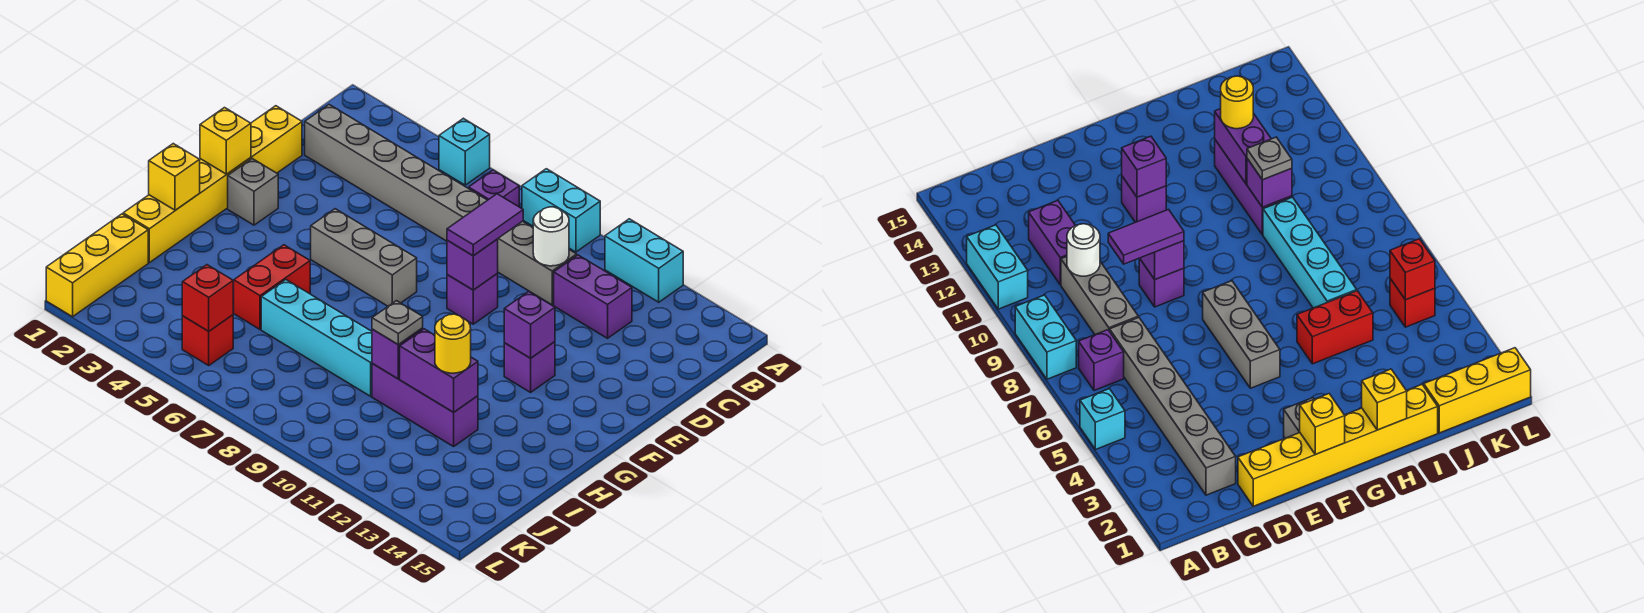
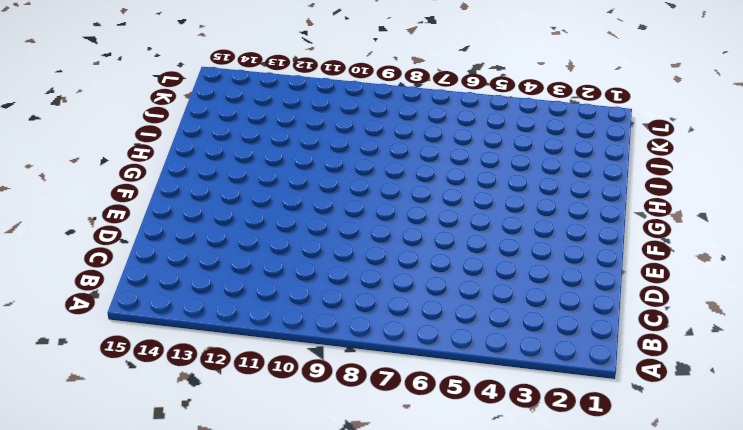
none -> cyan brick A5 level 1
none -> cyan brick A8:A9 level 1
none -> cyan brick A11:A12 level 1

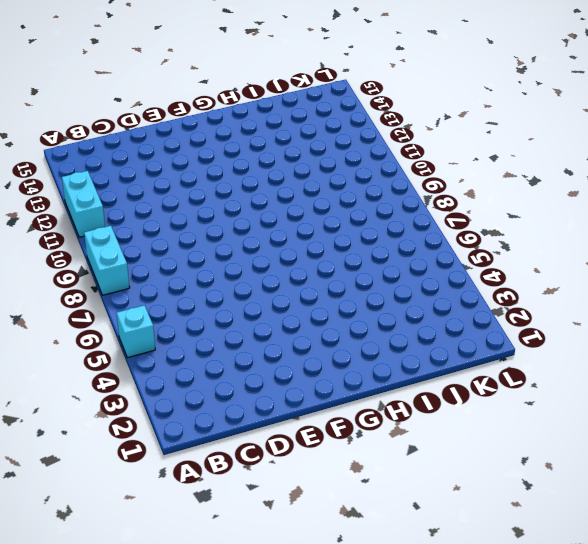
none -> purple brick B7 level 1
none -> grey brick C2:C7 level 1
none -> grey brick C8:C10 level 1

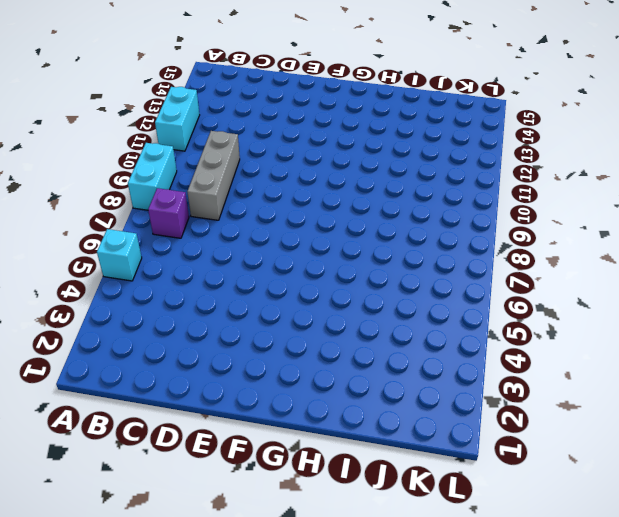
none -> grey brick C2:C7 level 1
none -> purple brick C11:C12 level 1
none -> yellow brick D1:I1 level 1

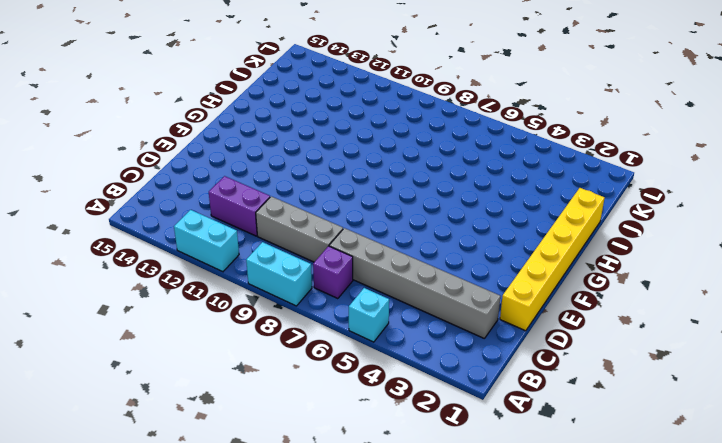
none -> purple brick E9 level 1
none -> grey brick F2 level 1
none -> grey brick F5:F7 level 1

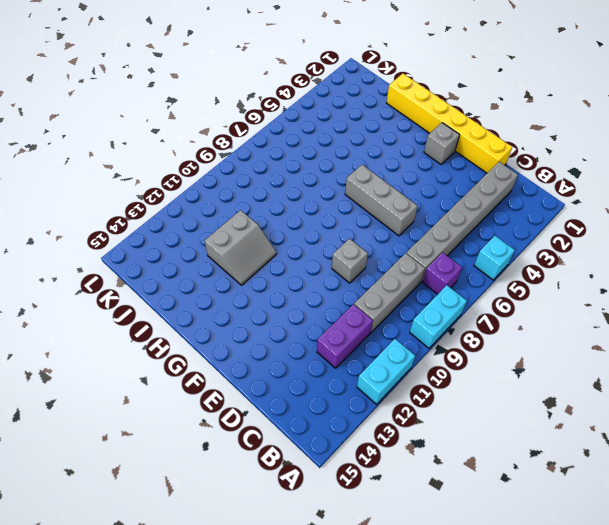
grey brick E6:G6 level 1 -> grey brick F5:F7 level 1
grey brick E9 level 1 -> purple brick E9 level 1
grey slope H11:I12 level 1 top I -> purple brick I10:I12 level 1
none -> purple brick F12 level 1
none -> red brick H5:I5 level 1
none -> cyan brick I6:I9 level 1

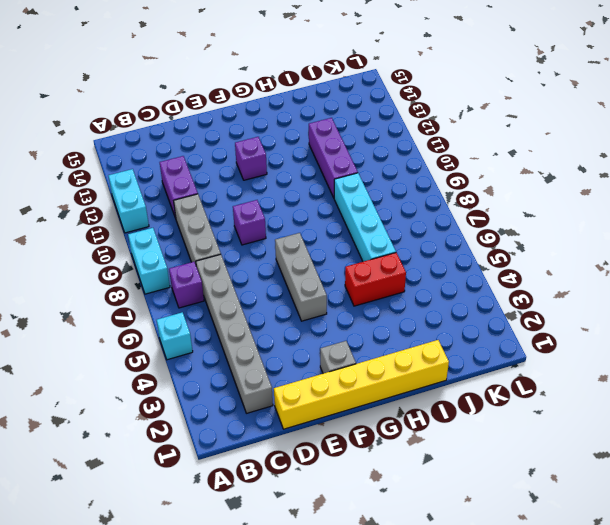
none -> yellow brick J1:L1 level 1
none -> red brick K5 level 1
none -> white round brick C10 level 2

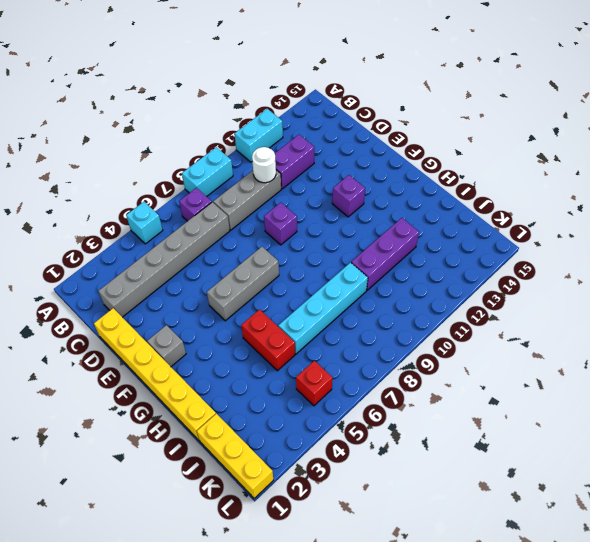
none -> purple brick E9 level 2
none -> yellow brick F1 level 2
none -> purple brick F12 level 2

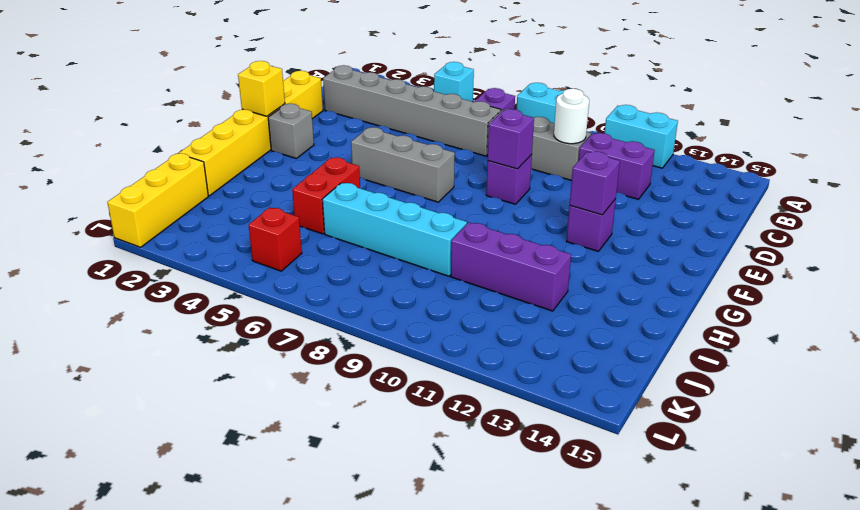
none -> yellow brick H1 level 2
none -> purple brick I10 level 2
none -> purple brick I11:I12 level 2

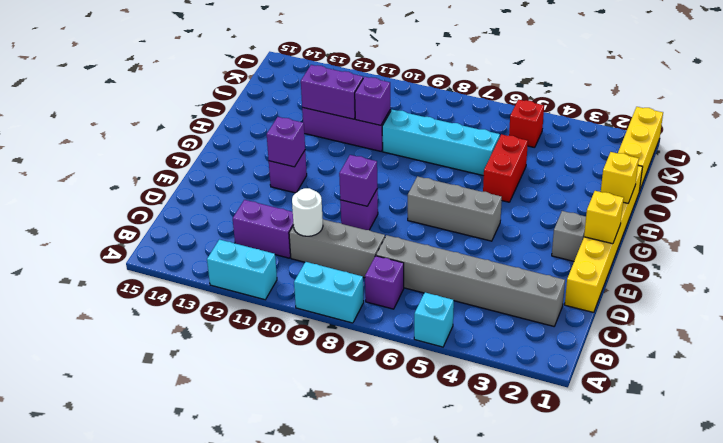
none -> red brick K5 level 2
none -> purple tile D9:E9 level 3
none -> grey plate I10 level 3

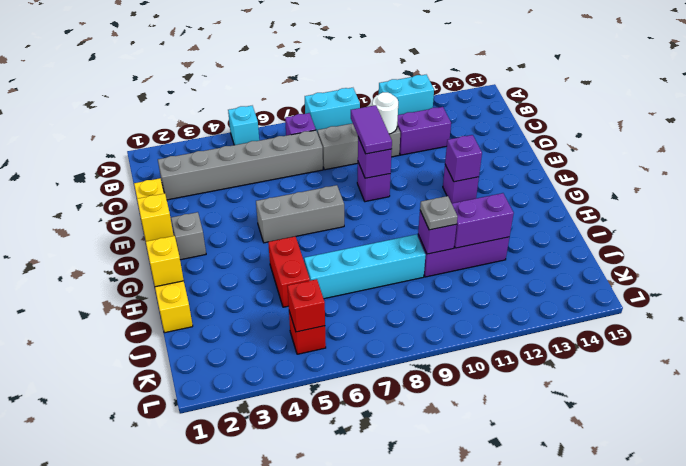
none -> yellow brick J1:L1 level 1
none -> yellow round brick I12 level 3

